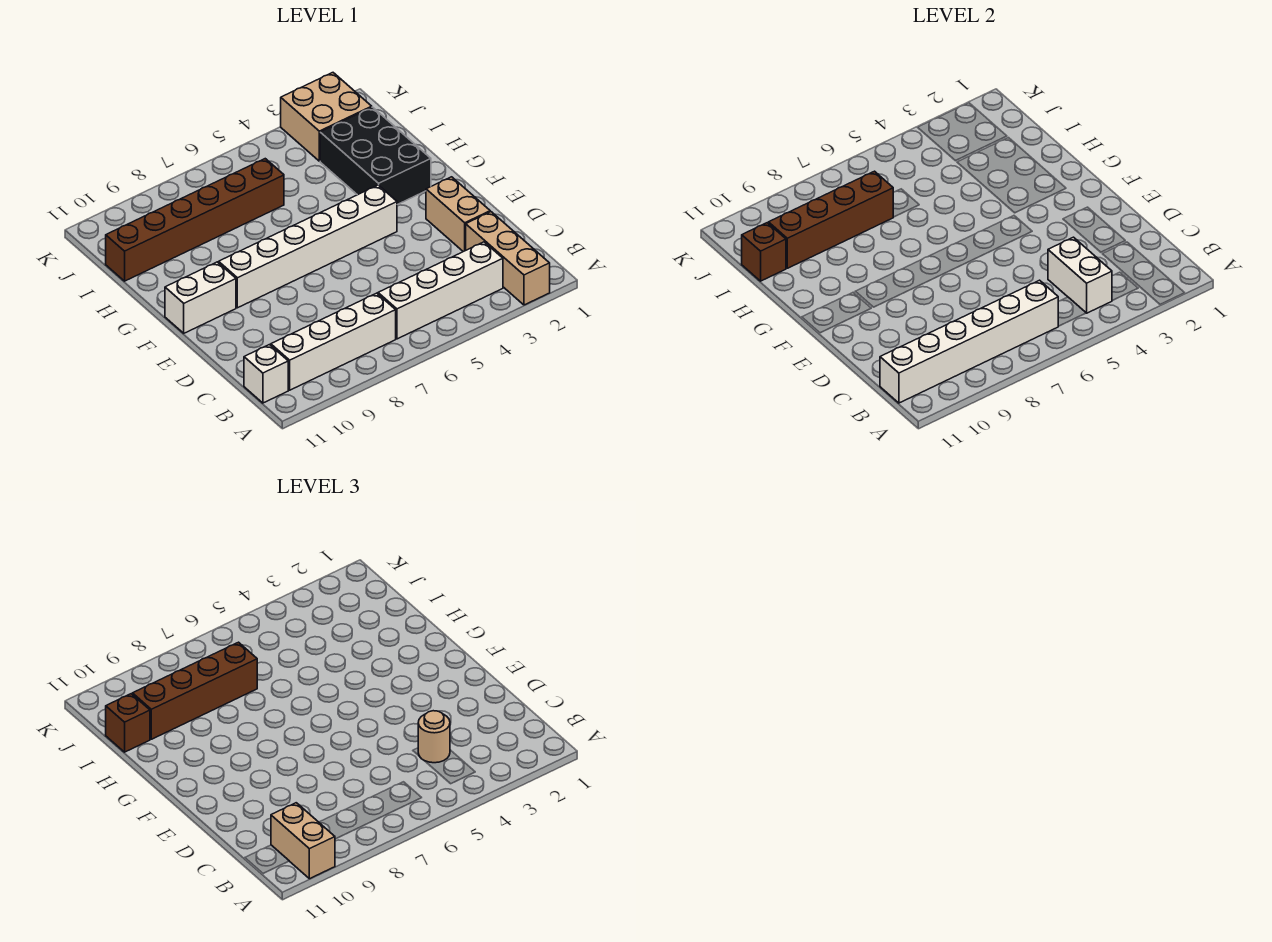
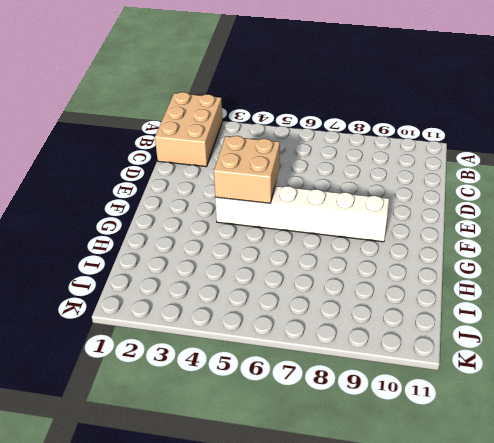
tan brick A1:C2 level 1 -> tan brick A2:C2 level 1
tan brick E4:F5 level 2 -> tan brick J2:K3 level 1
none -> white brick B3:B6 level 1
none -> white brick B7:B10 level 1
none -> white brick B11 level 1

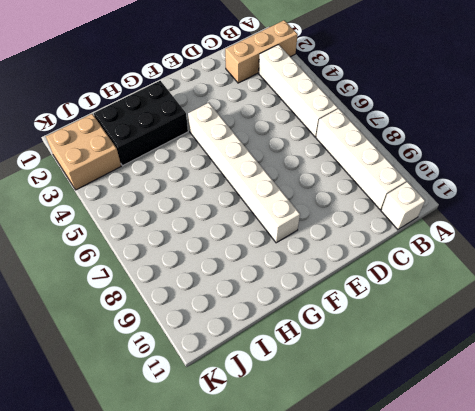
none -> tan brick D2:E2 level 1
none -> white brick F10:F11 level 1
none -> brown brick I6:I11 level 1

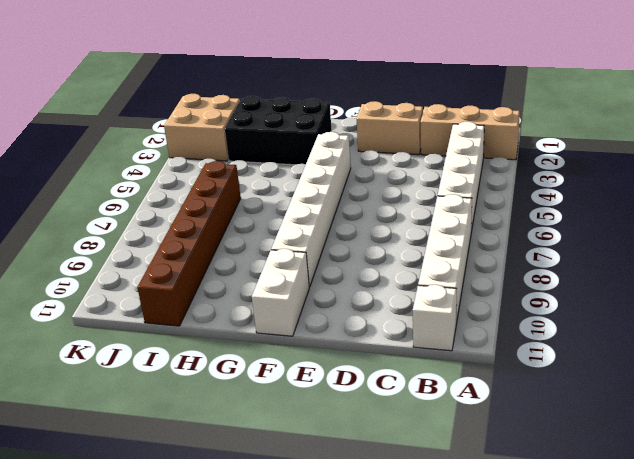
none -> white brick B4:C4 level 2
none -> white brick B6:B11 level 2
none -> brown brick I7:I10 level 2

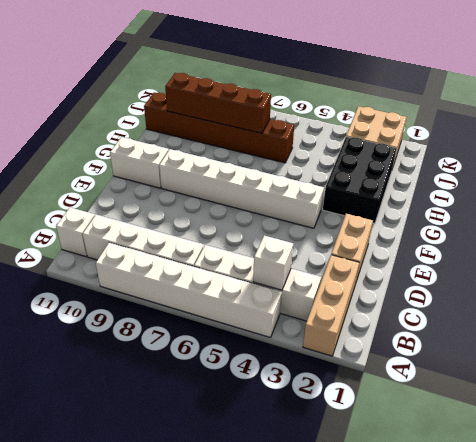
white brick A4:A9 level 1 -> white brick B6:B11 level 2
white brick B4 level 2 -> white brick B4:C4 level 2
none -> brown brick I11 level 2
none -> tan brick A10:B10 level 3
none -> tan round brick C4 level 3

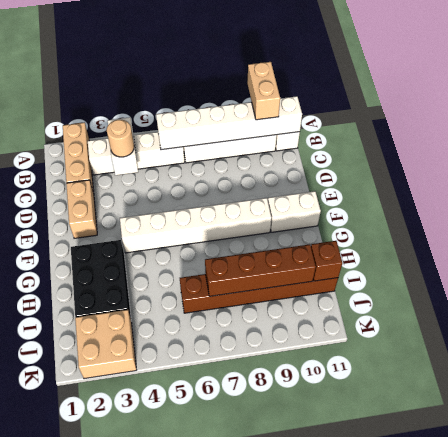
none -> brown brick I7:I10 level 3
none -> brown brick I11 level 3

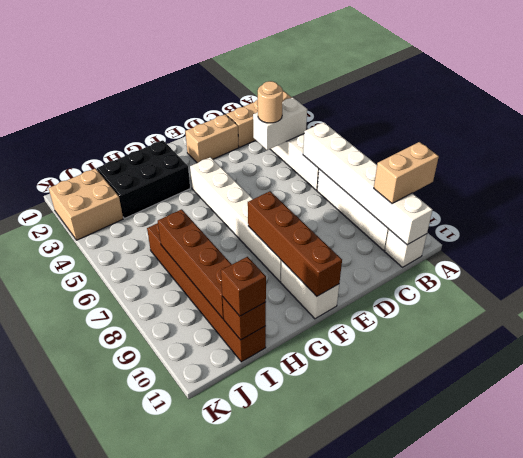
brown brick F8:F11 level 2 -> brown brick I7:I10 level 3

